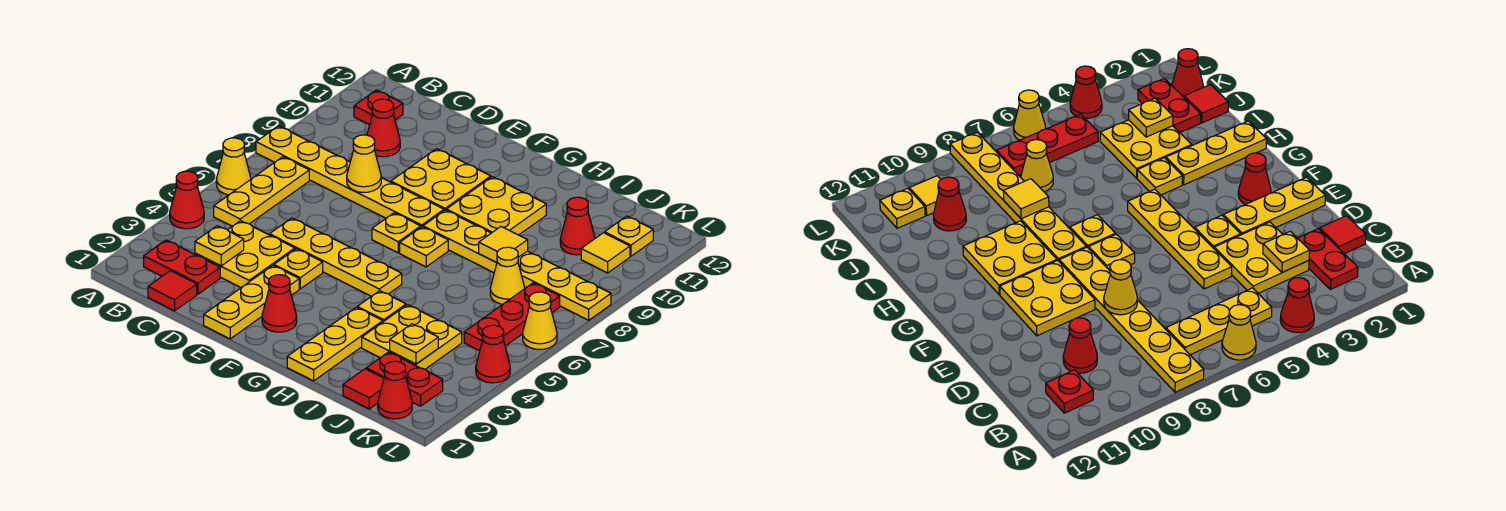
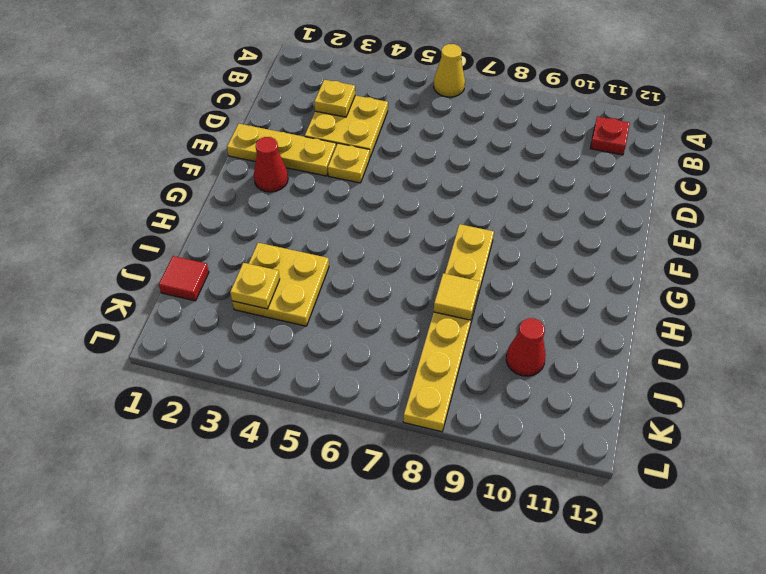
none -> red cone A4 level 1
none -> yellow plate A8:F8 level 1
none -> red plate B2:C2 level 1
none -> yellow plate B5:B7 level 1

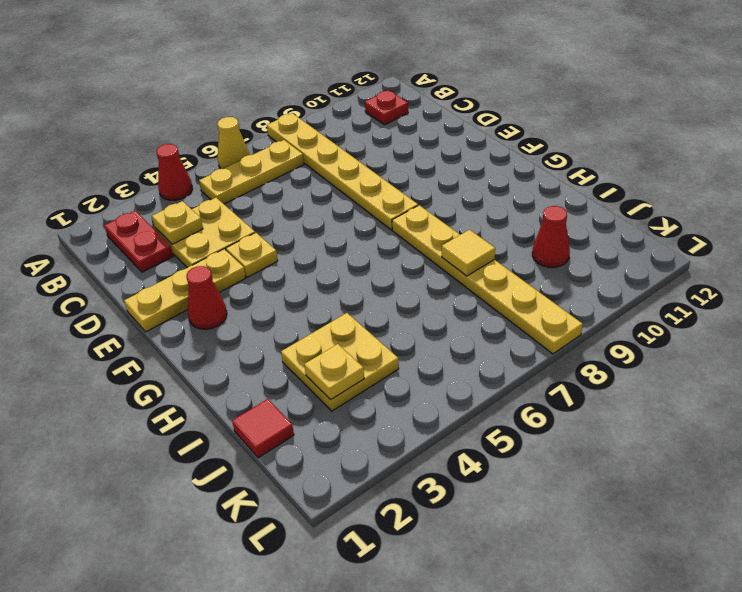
none -> red tile C1 level 1
none -> red cone C10 level 1
none -> yellow plate D5:G5 level 1
none -> yellow plate E9:F10 level 1

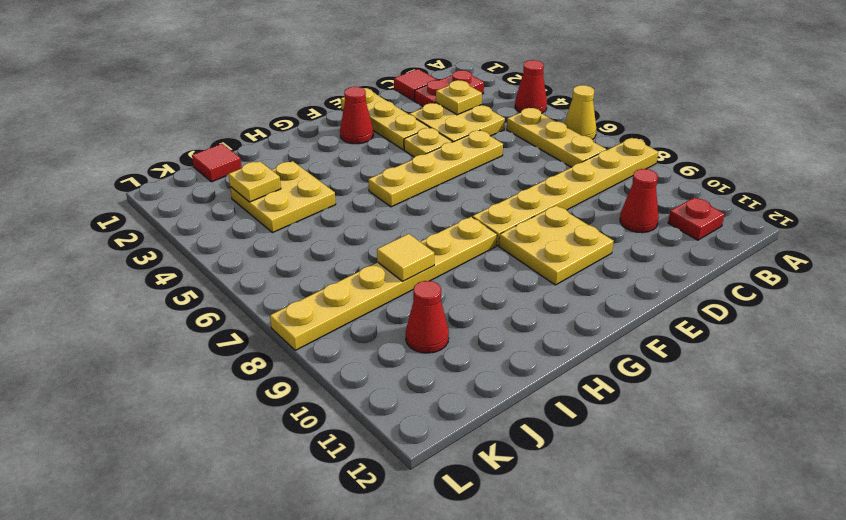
none -> yellow plate F7 level 1
none -> yellow plate G7 level 1
none -> yellow plate G9:H10 level 1
none -> yellow plate H1:H3 level 1

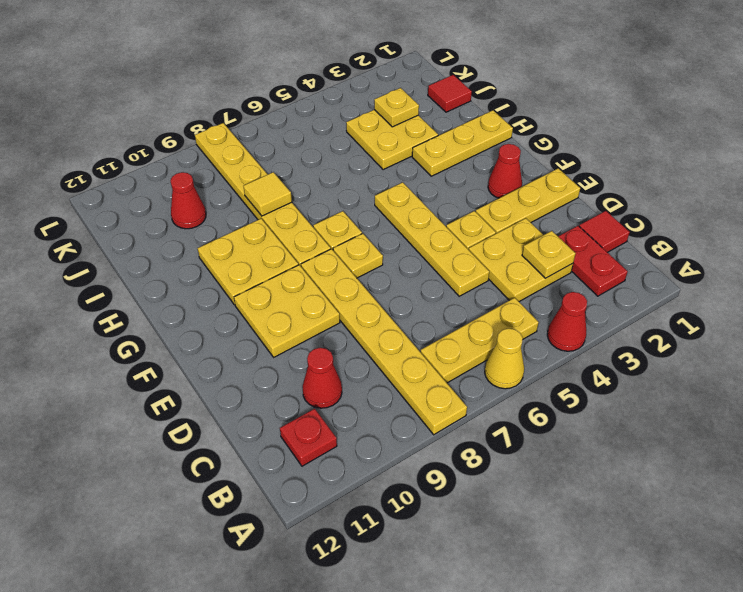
none -> yellow plate H4 level 1
none -> red plate J2:K2 level 1
none -> yellow cone J7 level 1
none -> red cone K1 level 1

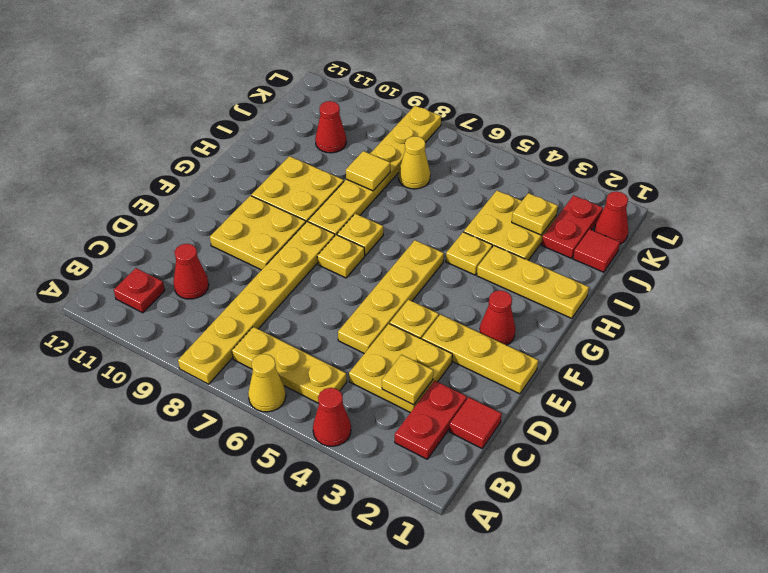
none -> red plate K5:K7 level 1
none -> yellow tile K10 level 1
none -> yellow plate K11 level 1
none -> red cone L4 level 1

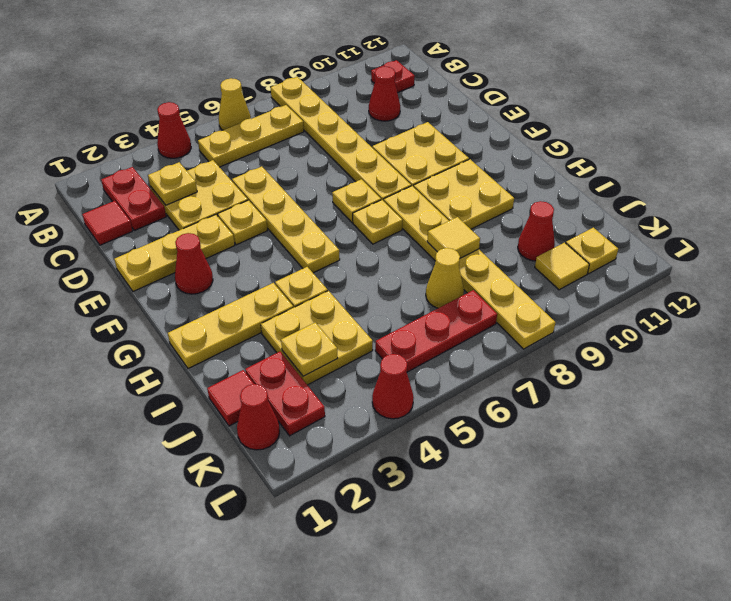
none -> yellow cone L6 level 1
none -> yellow cone D8 level 2

